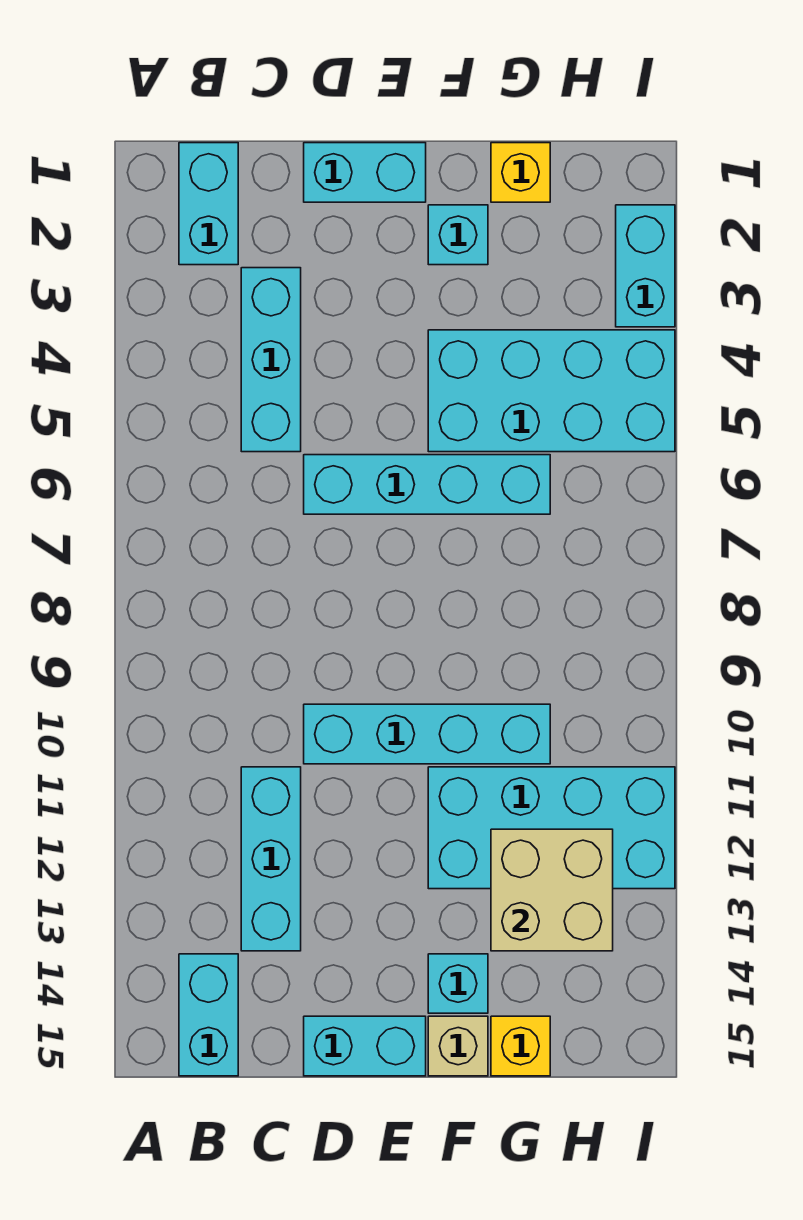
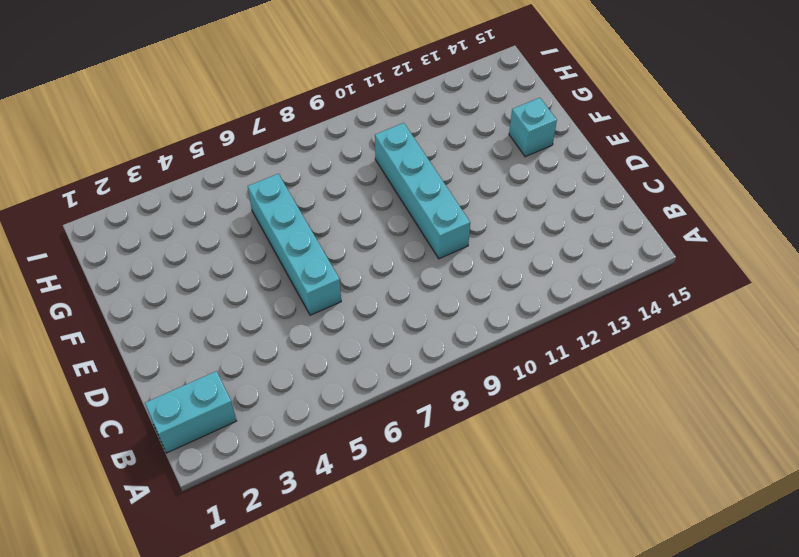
none -> cyan brick B14:B15 level 1
none -> cyan brick C3:C5 level 1
none -> cyan brick C11:C13 level 1

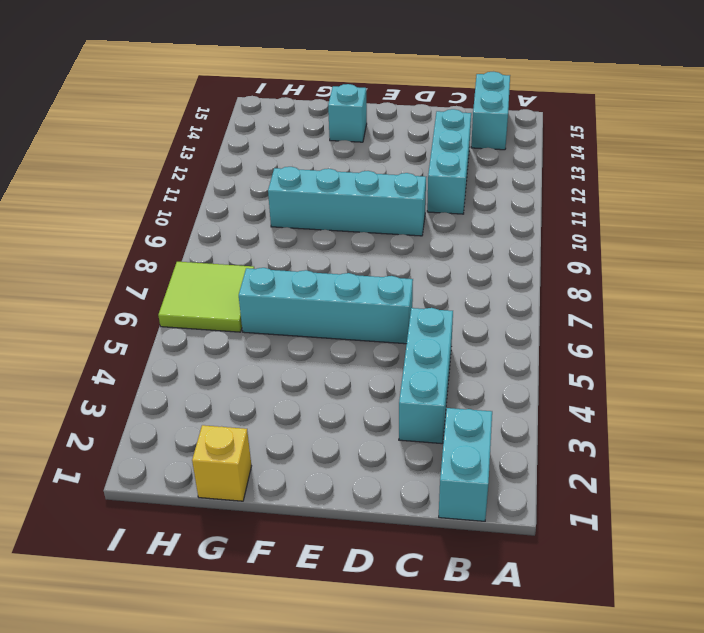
lime tile H6:I7 level 1 -> none
none -> cyan brick D1:E1 level 1
none -> cyan brick D15:E15 level 1
none -> cyan brick F2 level 1

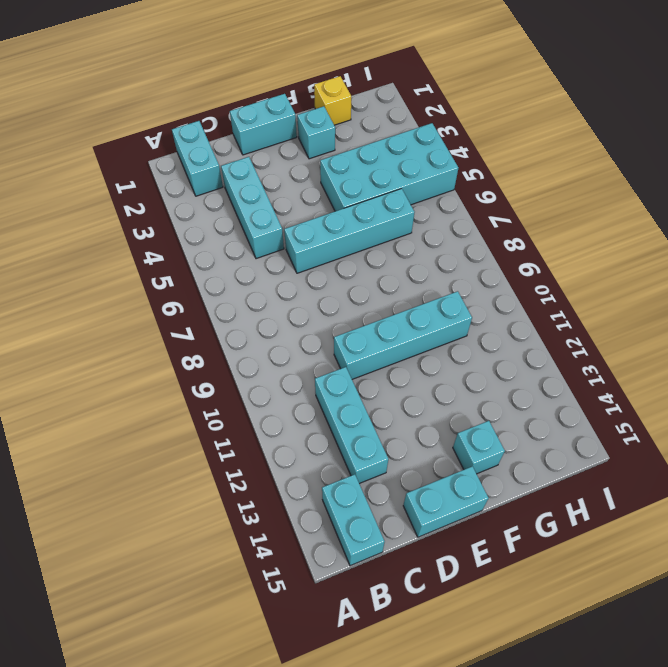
none -> cyan brick F11:I12 level 1
none -> tan brick F15 level 1
none -> yellow brick G15 level 1

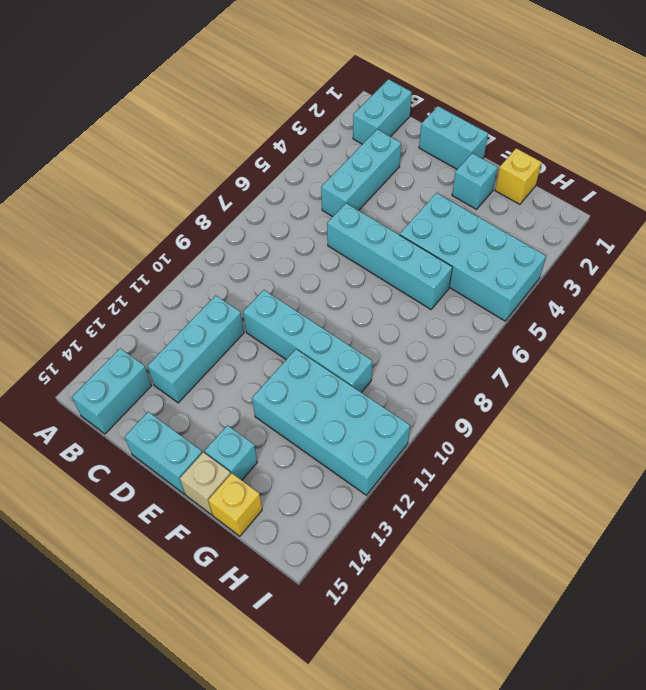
none -> cyan brick I2:I3 level 1
none -> tan brick G12:H13 level 2

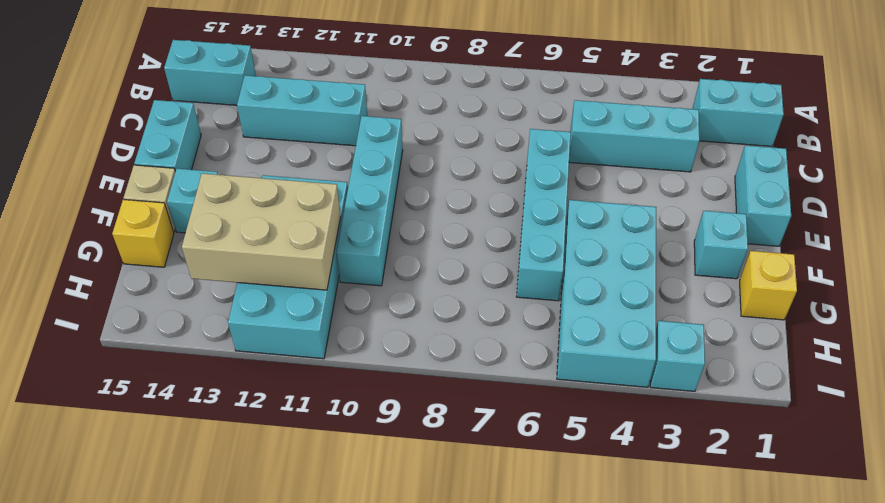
tan brick G11:H13 level 2 -> tan brick G12:H13 level 2
cyan brick I3 level 1 -> cyan brick I2:I3 level 1

